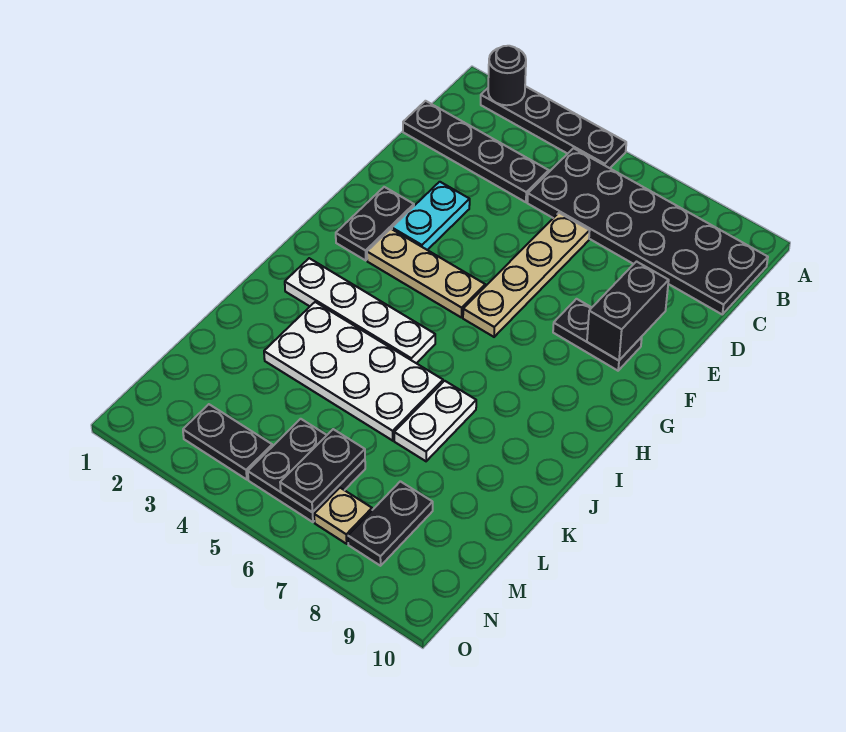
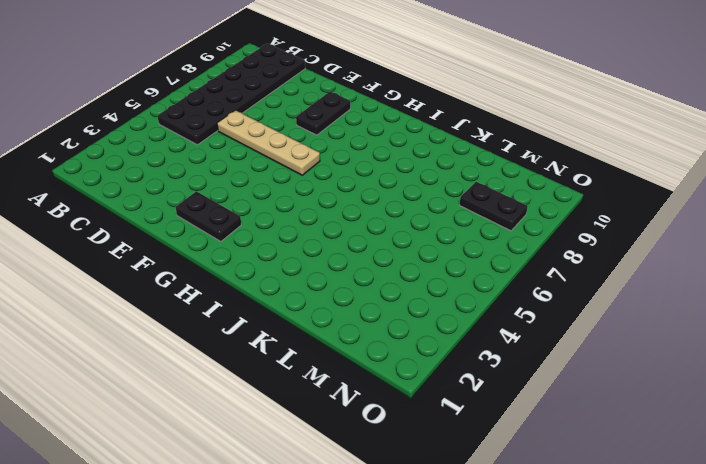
none -> black plate A2:A5 level 1
none -> black plate C1:C4 level 1
none -> cyan plate E3:F3 level 1

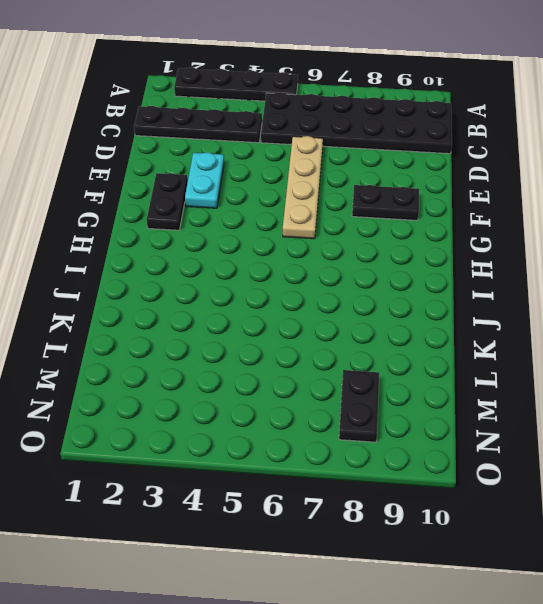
none -> tan plate G3:G5 level 1
none -> white plate I2:I5 level 1
none -> white plate J3:K6 level 1

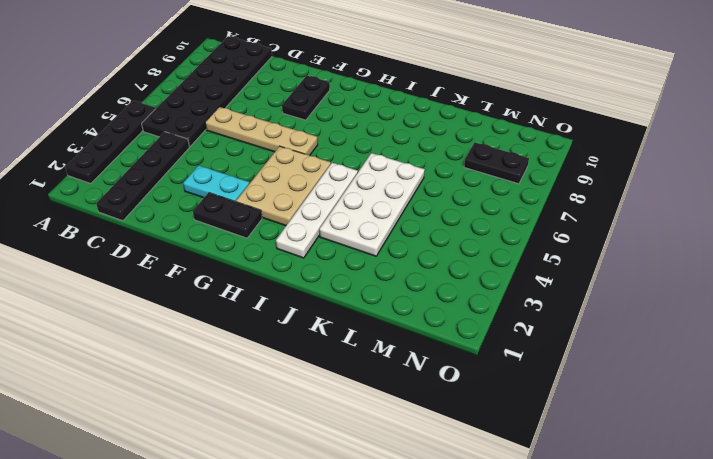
tan plate G3:H5 level 1 -> tan plate G3:G5 level 1
none -> white plate J7:K7 level 1
none -> black plate M5:N6 level 1
none -> black plate N3:N4 level 1

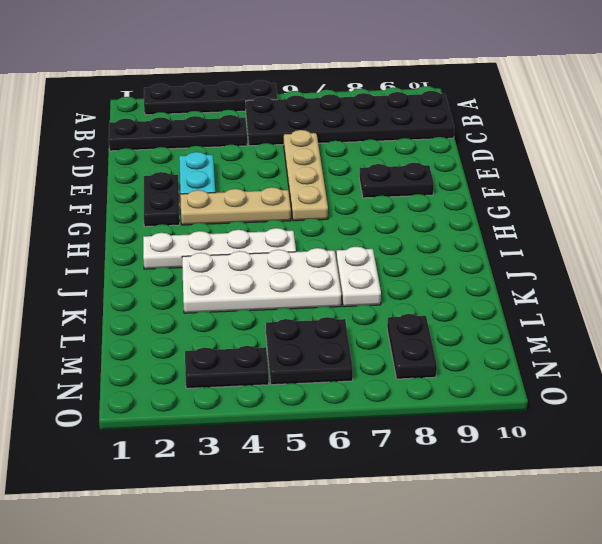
none -> tan plate N7 level 1
none -> black round brick A2 level 2
none -> black brick E9:F9 level 2

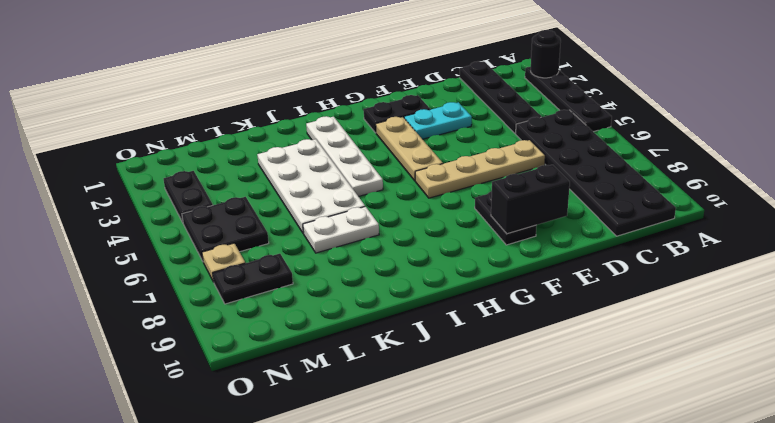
none -> black plate M6:N6 level 2

